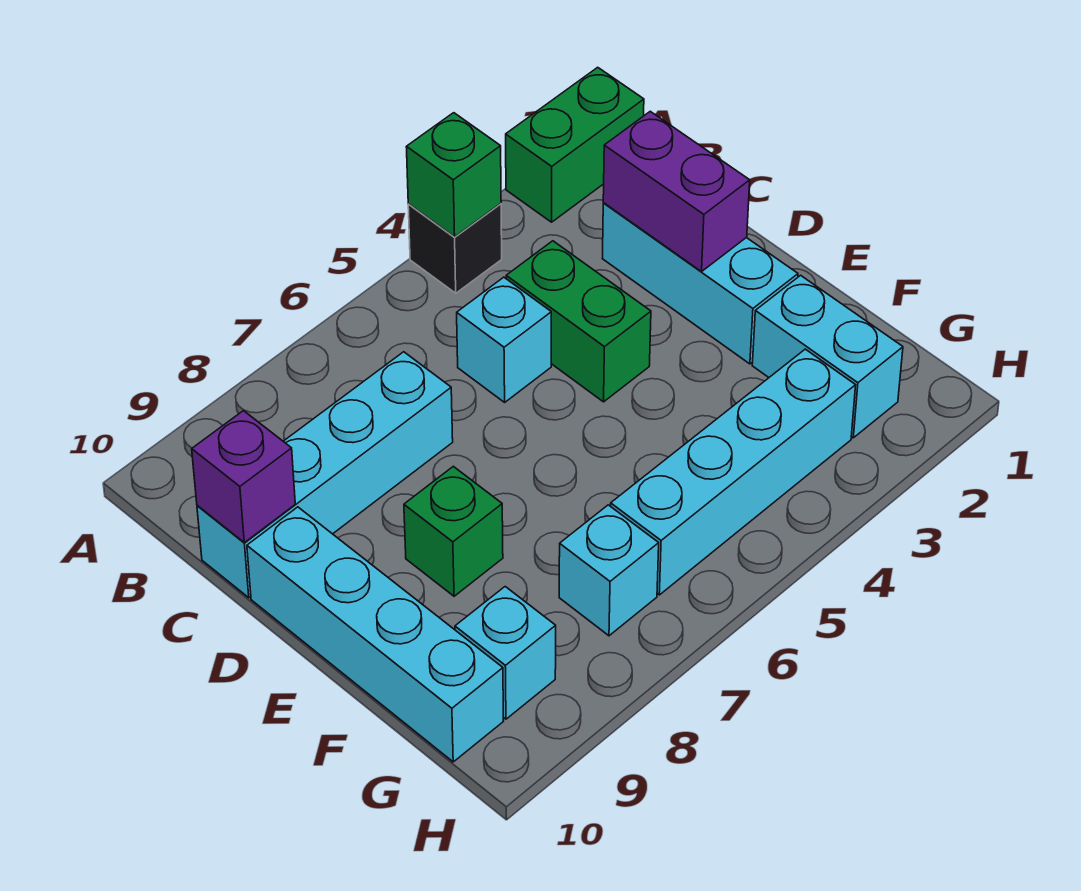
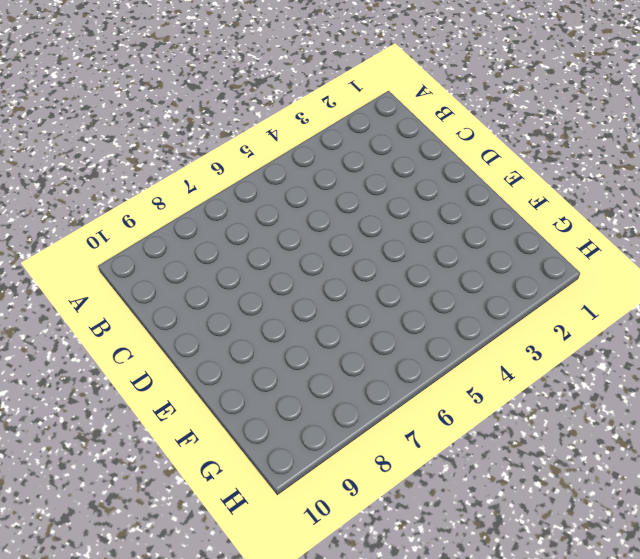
none -> green brick A1:A2 level 1
none -> black brick A4 level 1
none -> cyan brick C2:E2 level 1

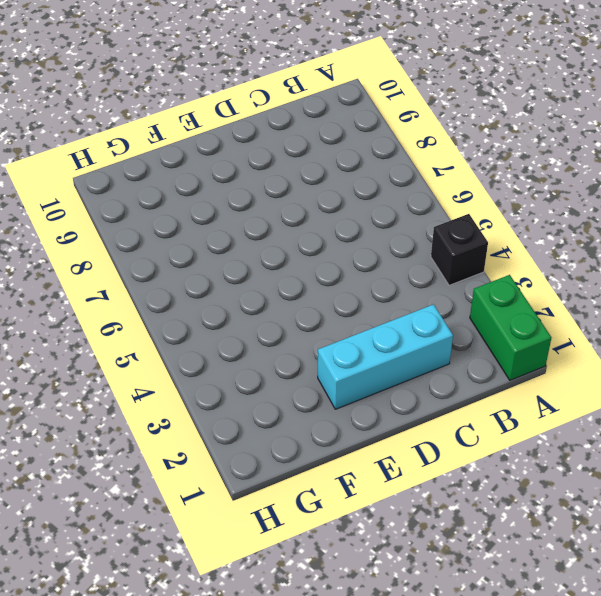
none -> green brick C4:D4 level 1
none -> cyan brick C5 level 1
none -> cyan brick C7:C10 level 1

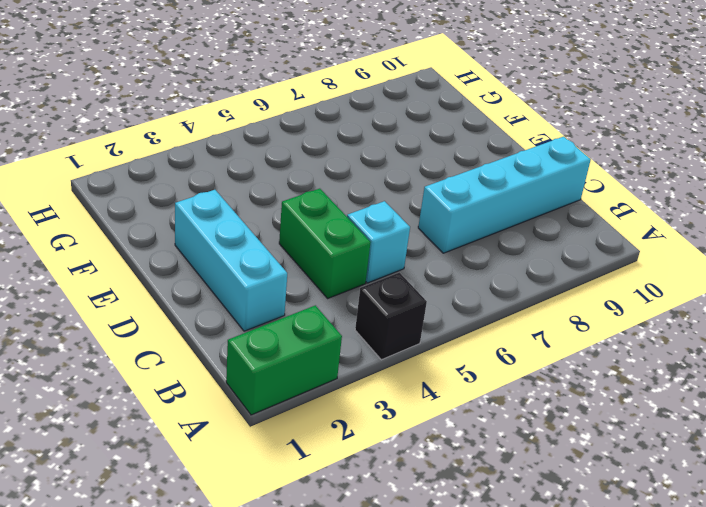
none -> cyan brick D10:G10 level 1
none -> green brick E8 level 1
none -> cyan brick F2:G2 level 1

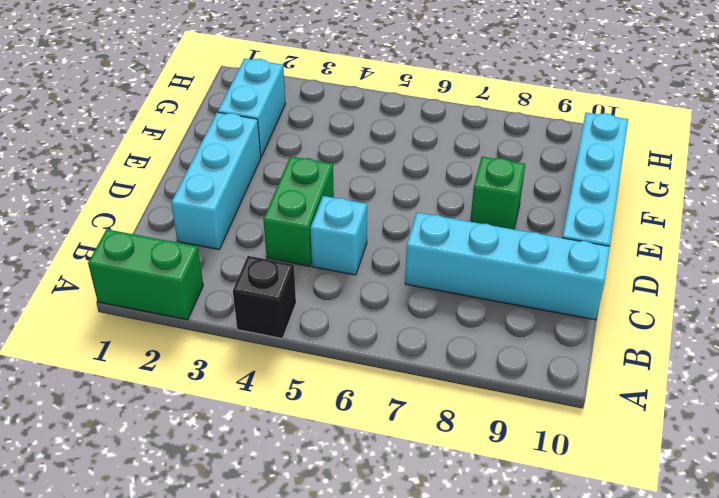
none -> cyan brick G3:G6 level 1
none -> cyan brick G7 level 1
none -> cyan brick G9 level 1

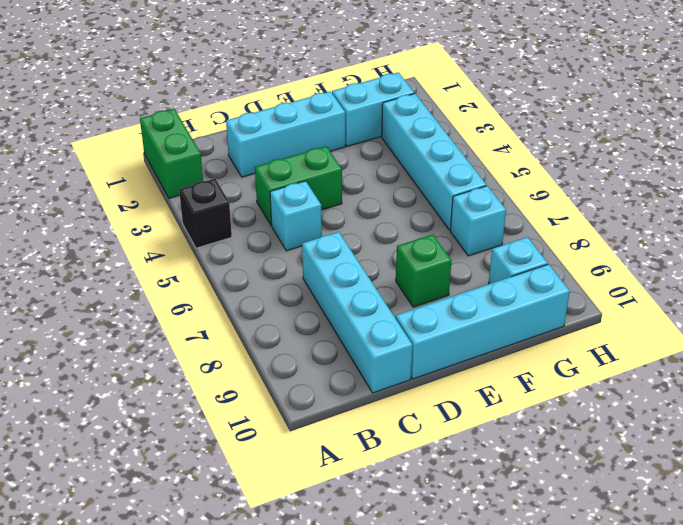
none -> green brick A4 level 2
none -> purple brick C2:D2 level 2
none -> purple brick C10 level 2

